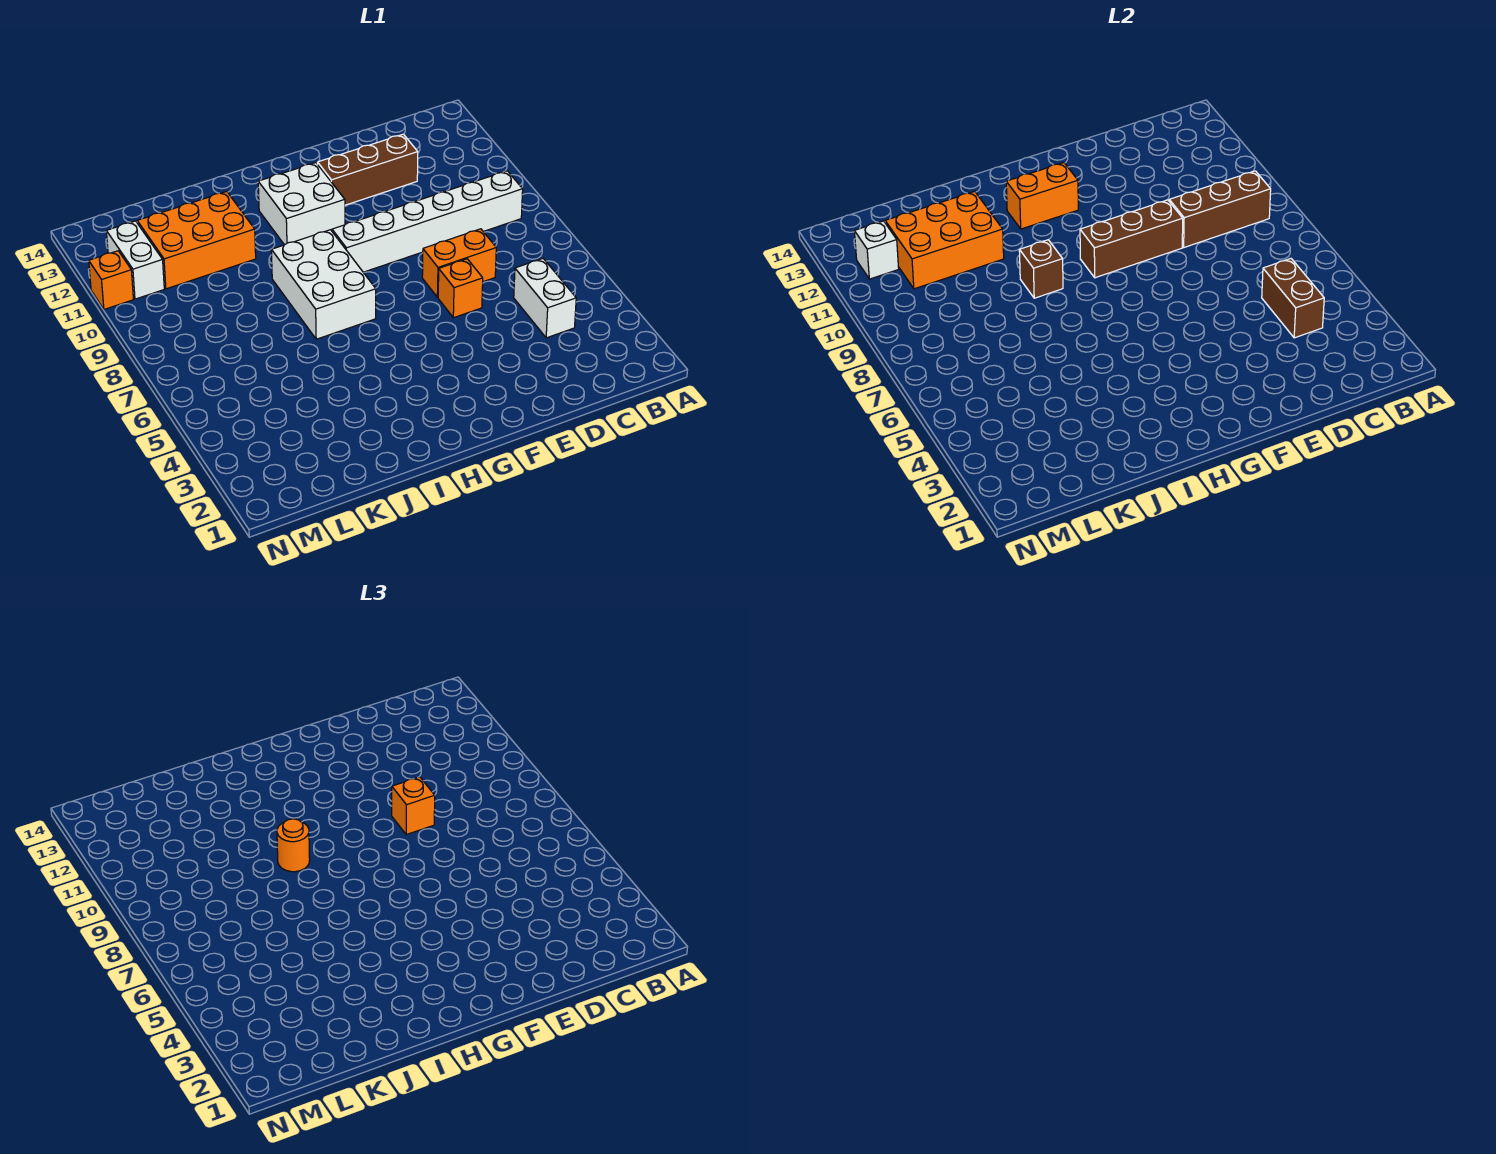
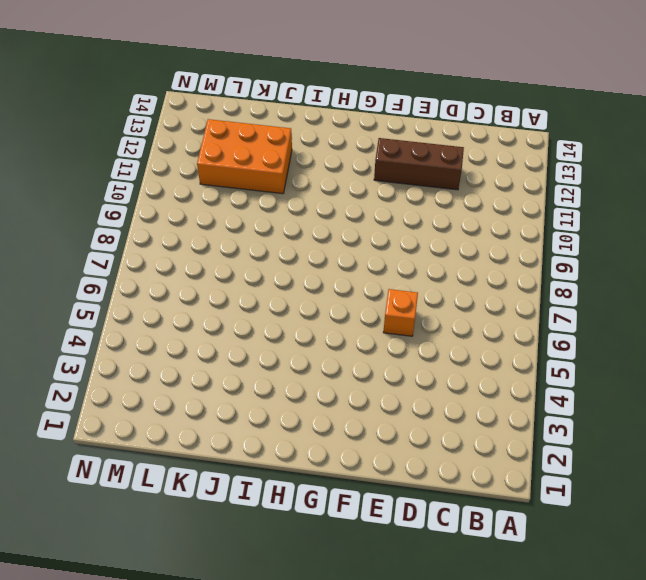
none -> white brick B9:G9 level 1
none -> white brick C4:C5 level 1
none -> orange brick D7:E7 level 1

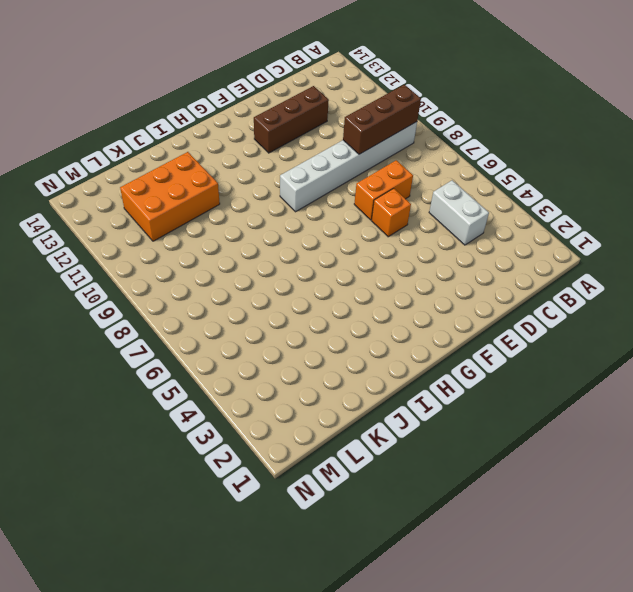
none -> white brick G11:H12 level 1
none -> white brick H7:I9 level 1
none -> white brick M11:M12 level 1

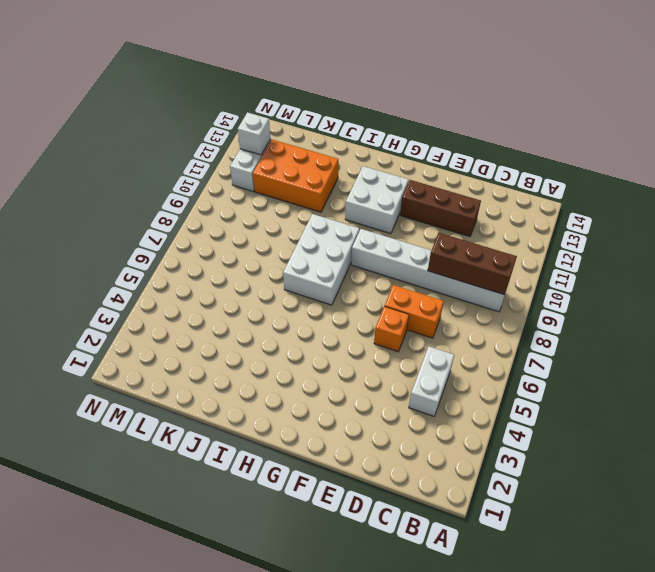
none -> orange brick N11 level 1
none -> brown brick C4:C5 level 2
none -> brown brick E9:G9 level 2

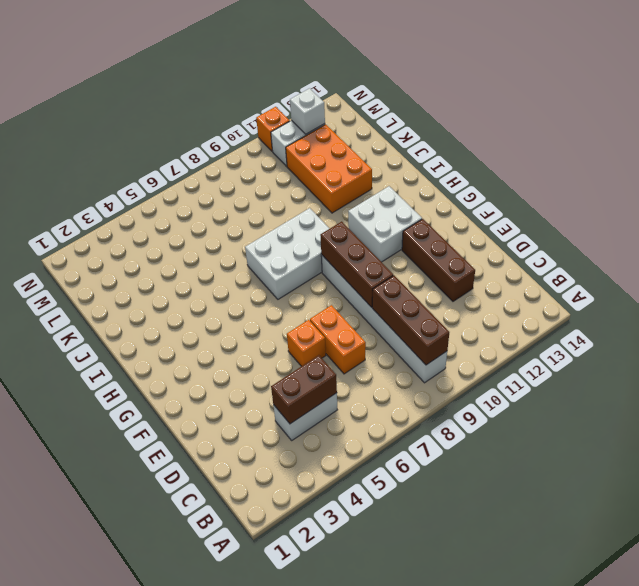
none -> orange brick G12:H12 level 2
none -> brown brick I9 level 2
none -> orange brick J11:L12 level 2

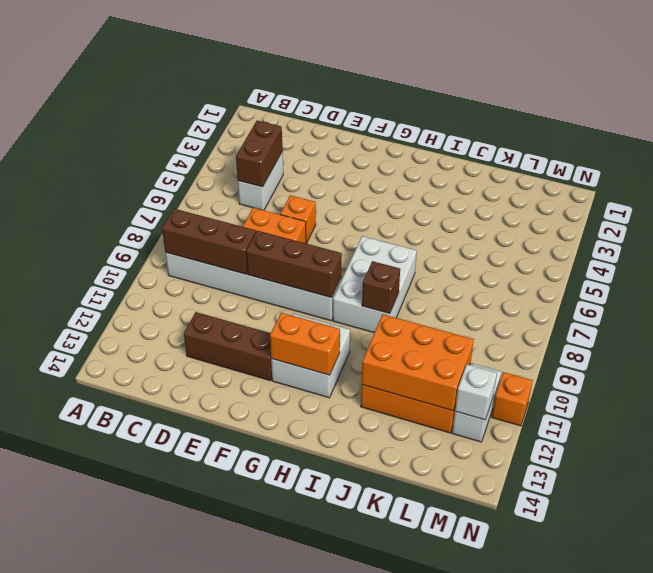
none -> orange brick E9 level 3
none -> orange round brick I9 level 3

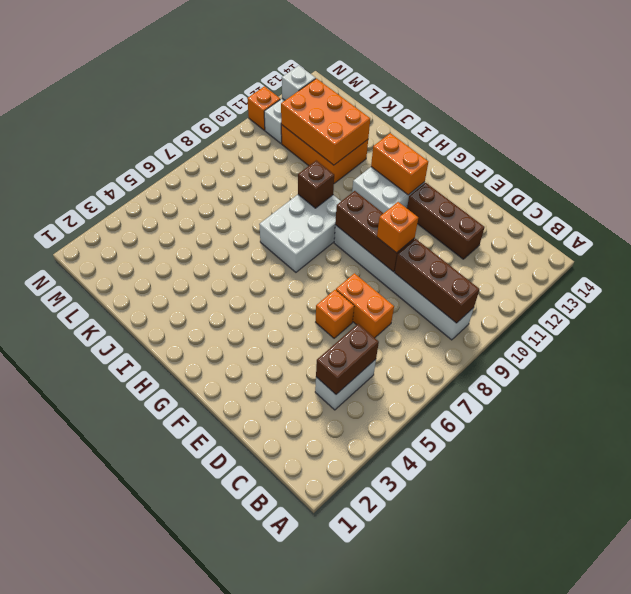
none -> orange round brick I9 level 3

